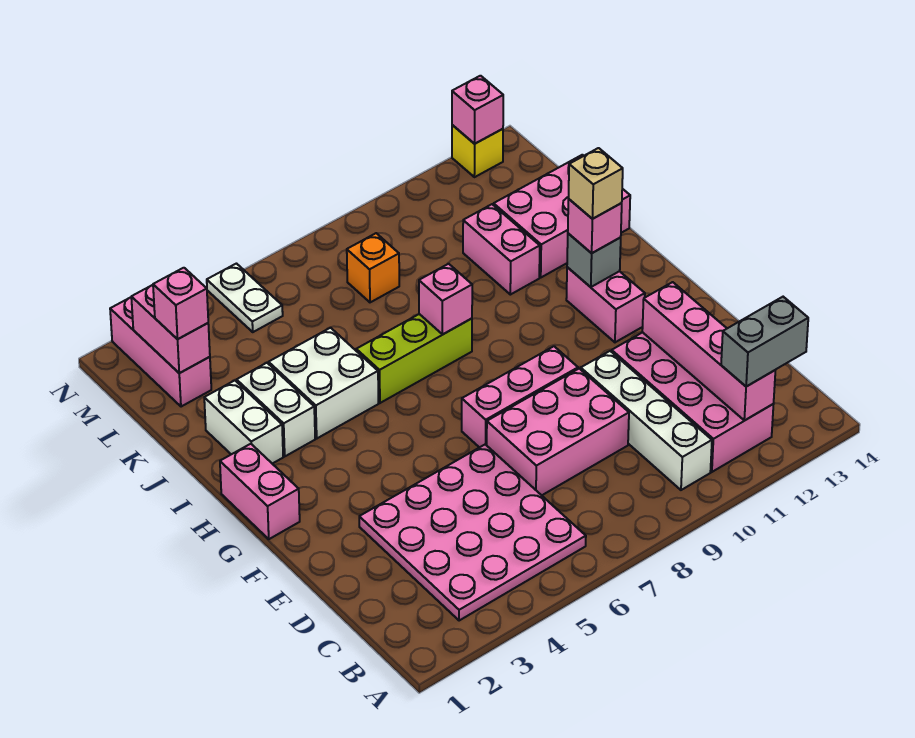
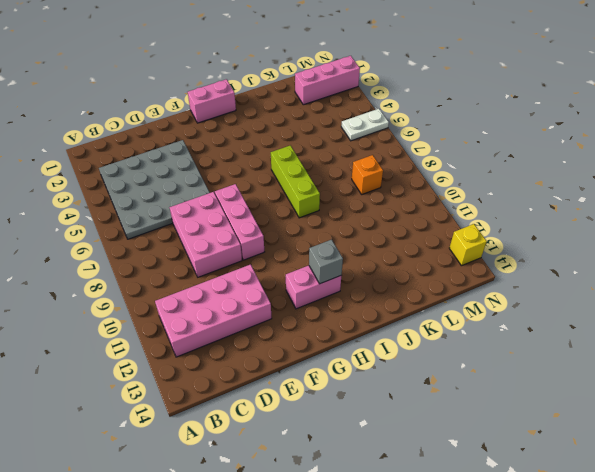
grey plate B3:E6 level 1 -> pink plate B3:E6 level 1
none -> white brick B10:E10 level 1
none -> white brick I2:J2 level 1
none -> white brick I3:J3 level 1

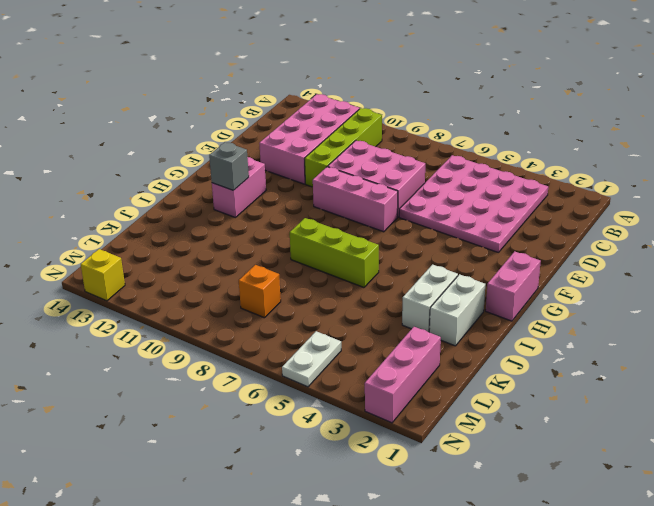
lime brick B10:E10 level 1 -> white brick B10:E10 level 1
none -> white brick I4:J5 level 1
none -> pink brick J11:K11 level 1
none -> pink brick J12:K14 level 1

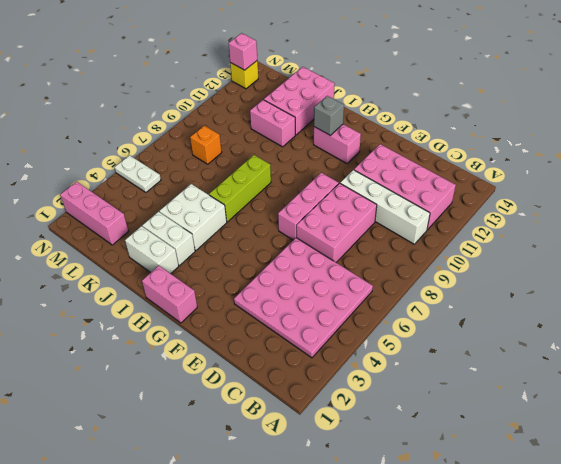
none -> pink brick B12:E12 level 2
none -> pink brick I8 level 2
none -> pink brick L2:M2 level 2

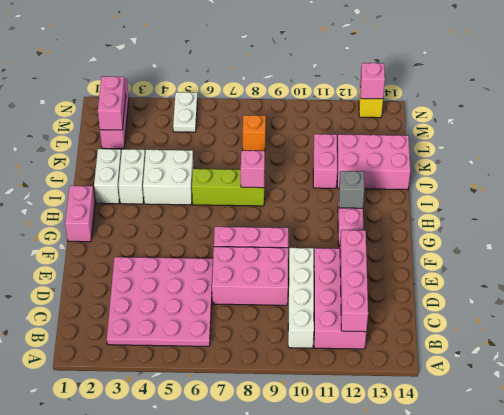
none -> grey brick B12:B13 level 3
none -> pink brick H12 level 3
none -> pink brick L2 level 3

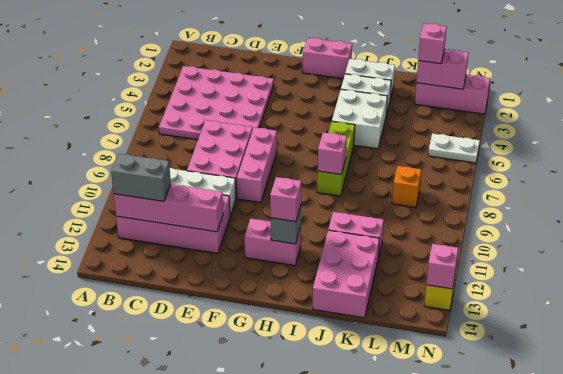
grey brick B12:C12 level 3 -> grey brick B12:B13 level 3
none -> tan brick H12 level 4

